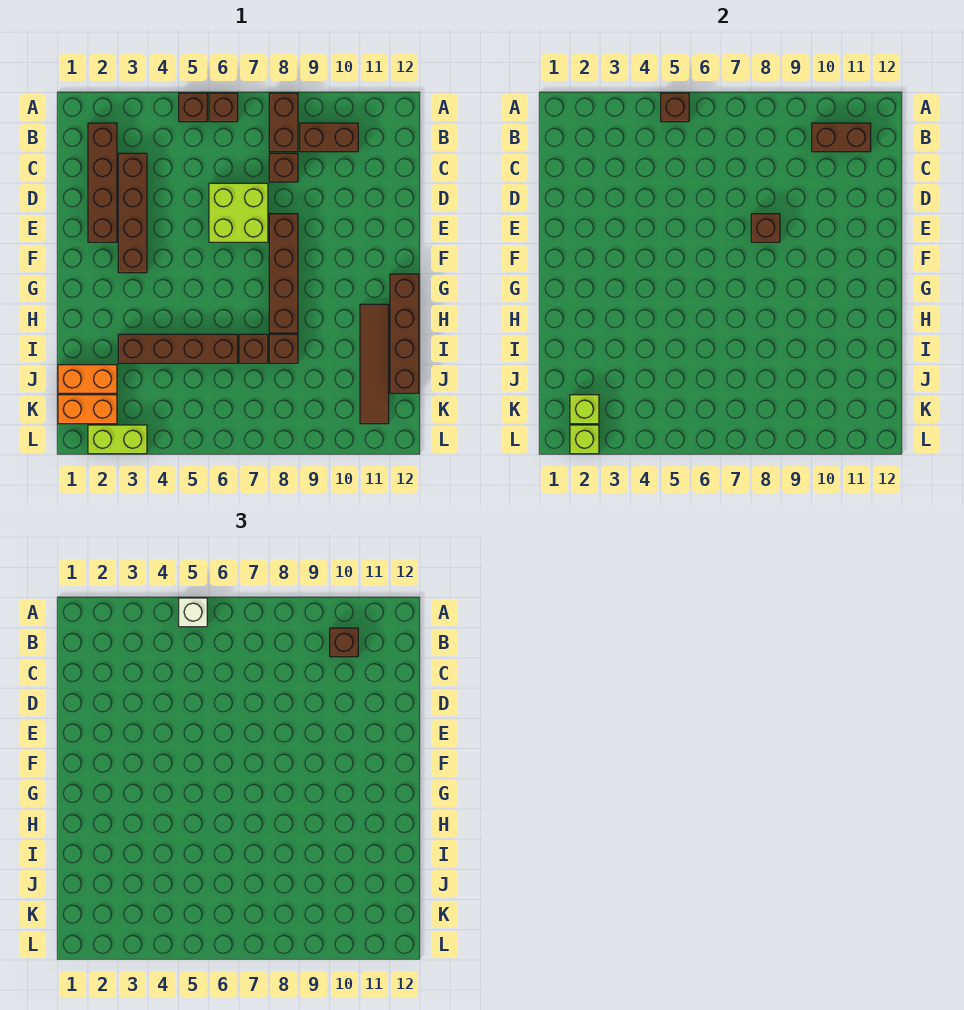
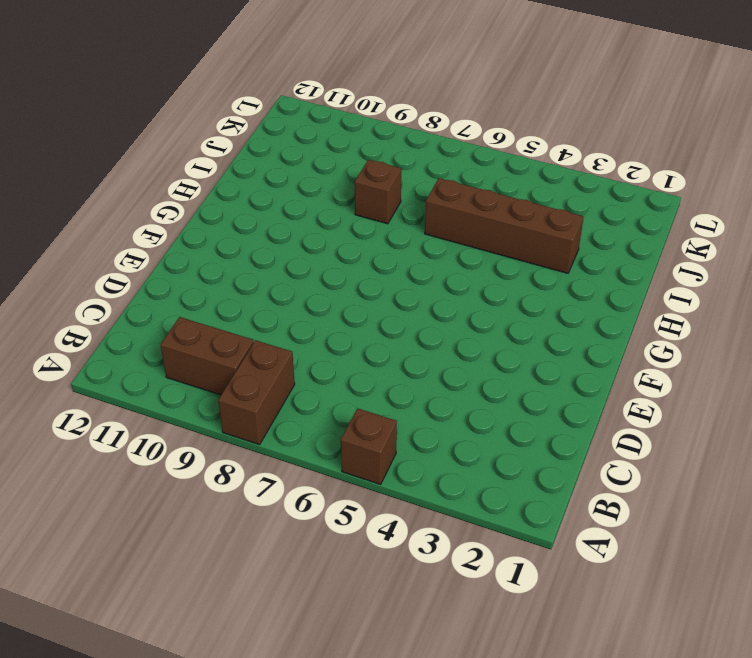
none -> brown brick A6 level 1
none -> brown brick B2:E2 level 1
none -> brown brick C3:F3 level 1

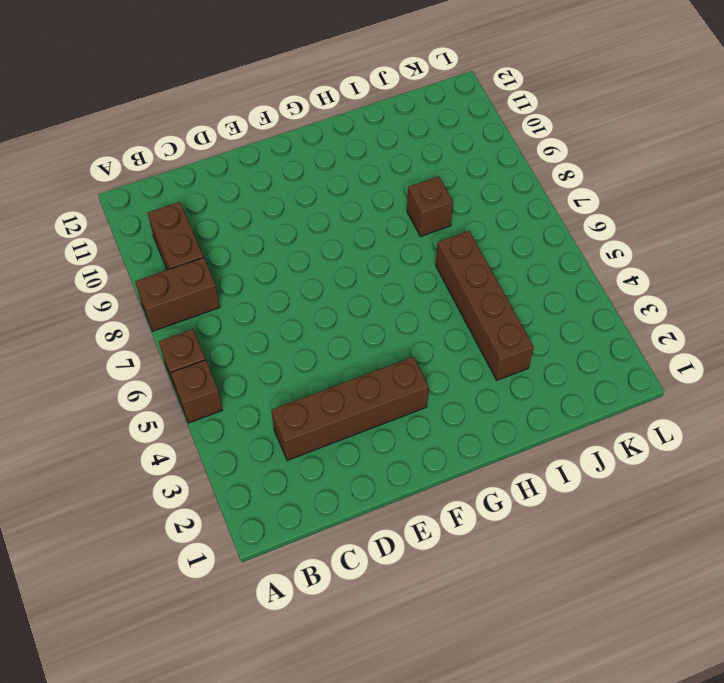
none -> brown brick B2:E2 level 1
none -> brown brick C8 level 1
none -> lime brick D6:E7 level 1

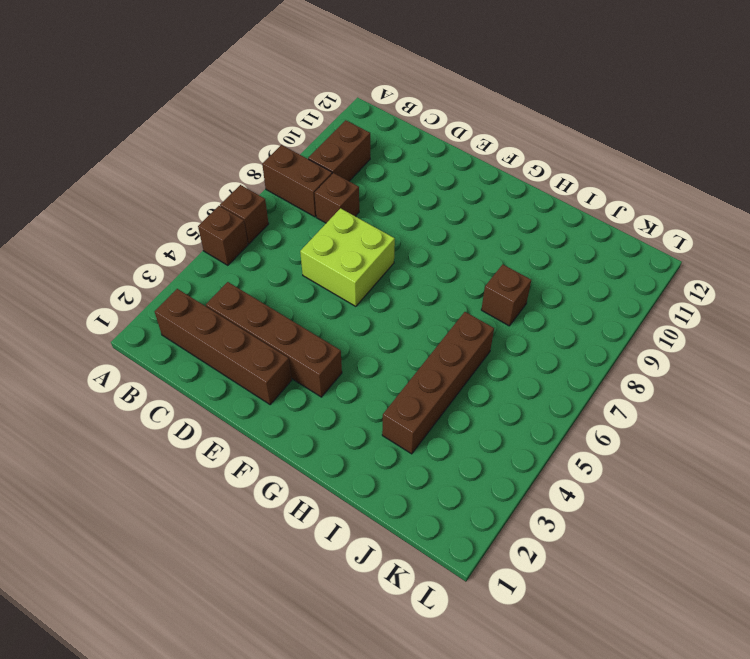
none -> brown brick E8:H8 level 1
none -> brown brick G12:J12 level 1
none -> brown tile H11:K11 level 1

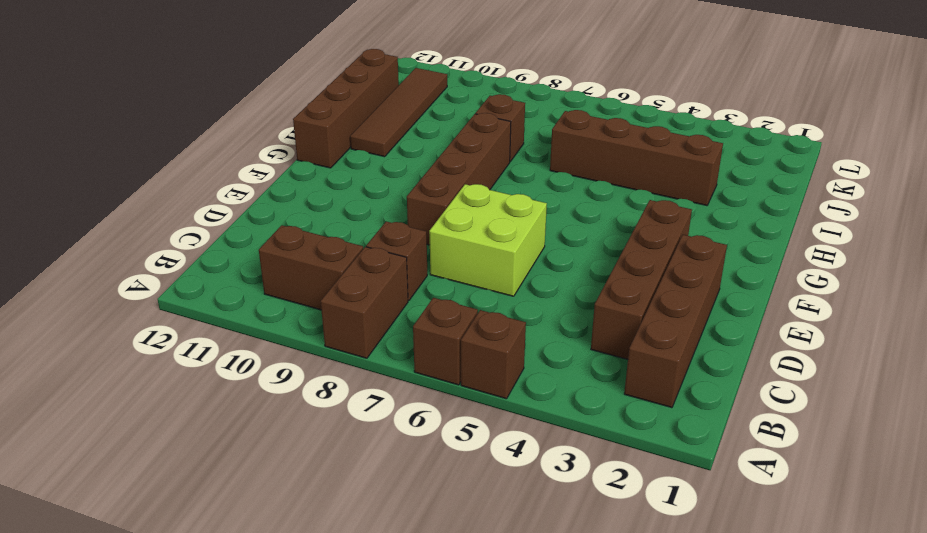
none -> brown brick I7 level 1
none -> orange brick J1:J2 level 1
none -> orange brick K1:K2 level 1

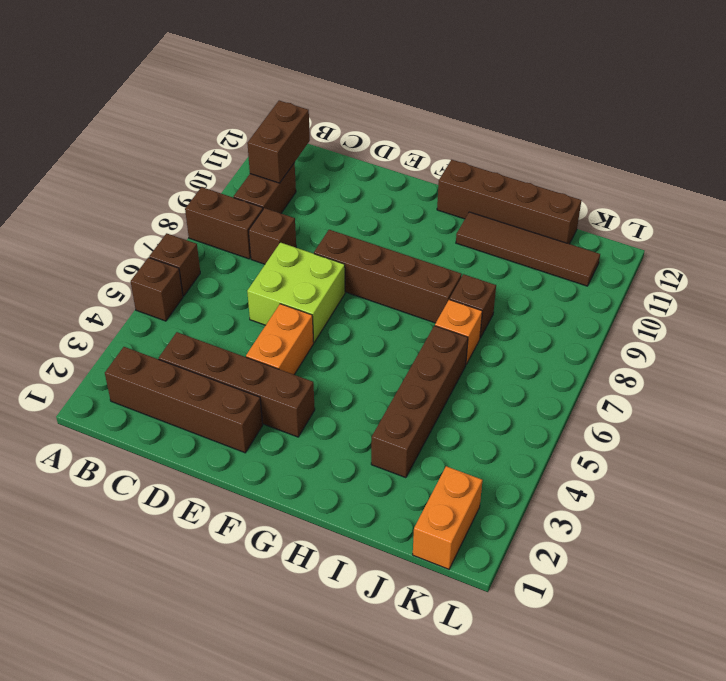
orange brick E4:E5 level 1 -> orange brick J1:J2 level 1
orange brick I7 level 1 -> brown brick I7 level 1
none -> lime brick L2:L3 level 1
none -> brown brick A5 level 2
none -> brown brick E8 level 2

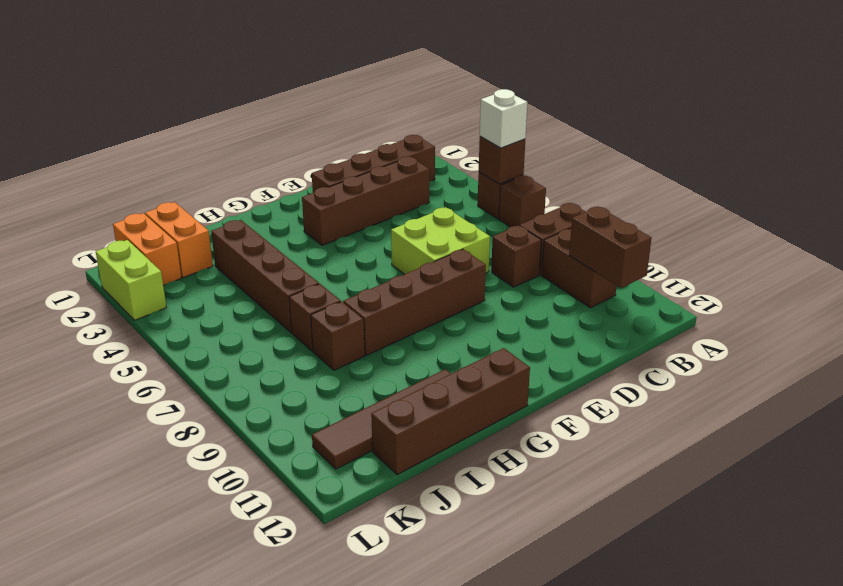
none -> brown brick E8 level 2
none -> lime brick K2 level 2
none -> lime brick L2 level 2

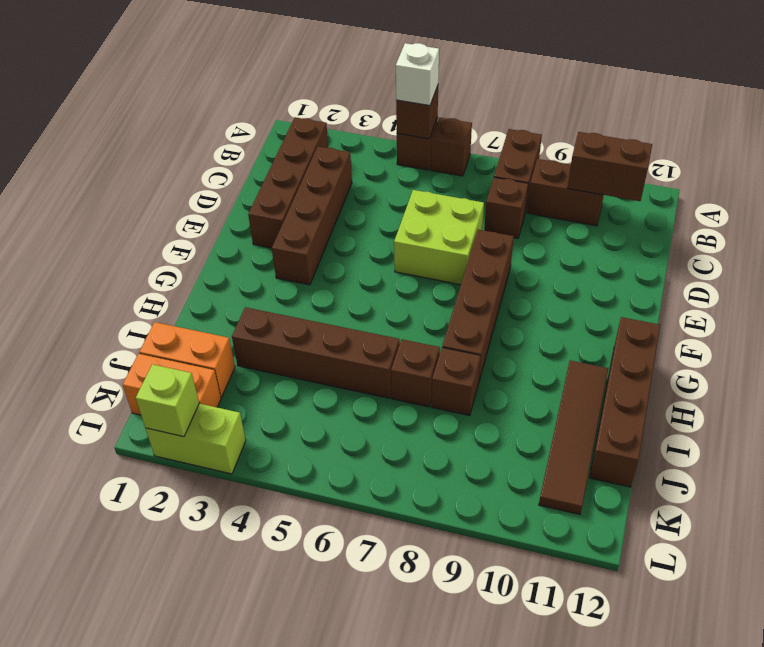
none -> brown brick E8 level 2
none -> lime brick K2 level 2
none -> brown brick B10 level 3

